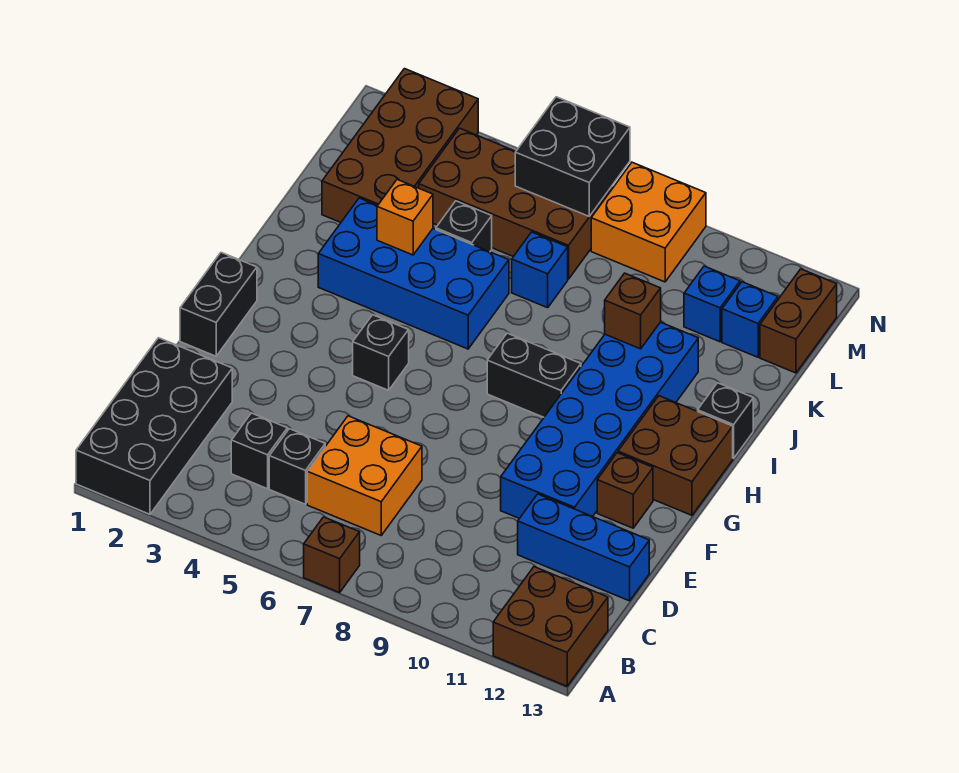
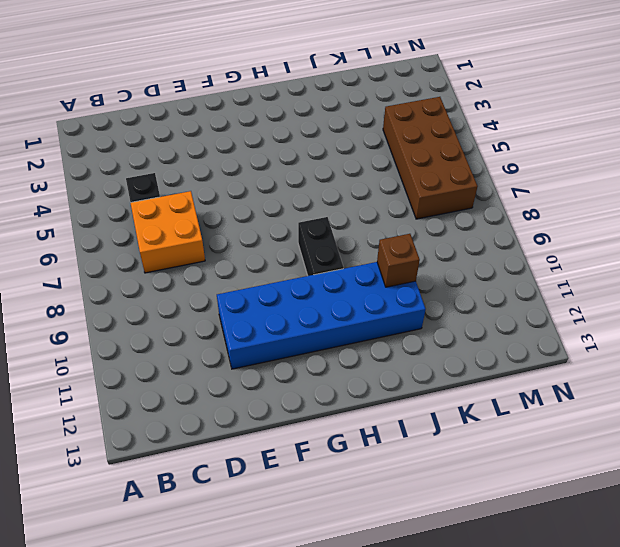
none -> black brick A1:D2 level 1
none -> brown brick A7 level 1
none -> brown brick A12:B13 level 1

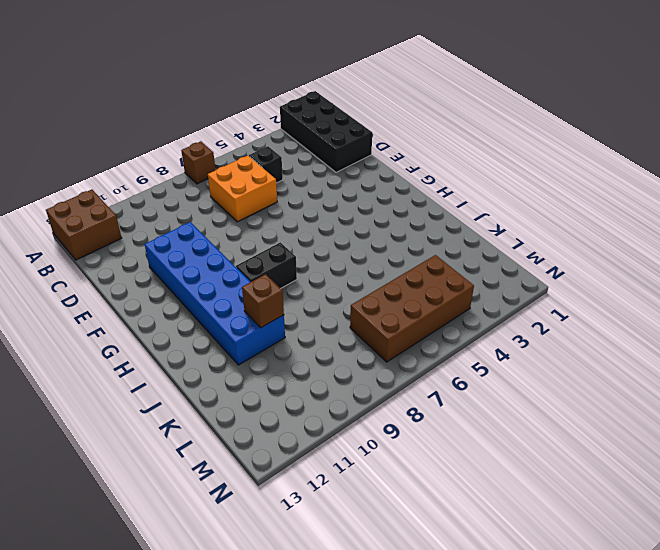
none -> black brick C4 level 1
none -> blue brick D11:D13 level 1
none -> black brick F1:G1 level 1

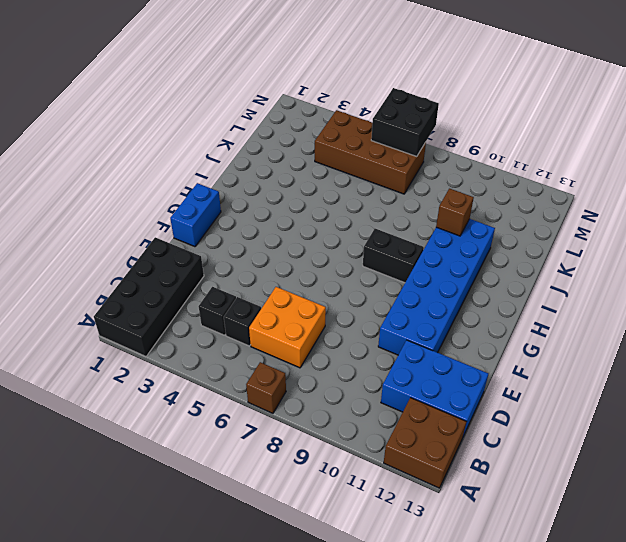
blue brick C11:D13 level 1 -> blue brick D11:D13 level 1
blue brick F1:G1 level 1 -> black brick F1:G1 level 1
none -> brown brick F12 level 1
none -> black brick G5 level 1
none -> brown brick G12:H13 level 1

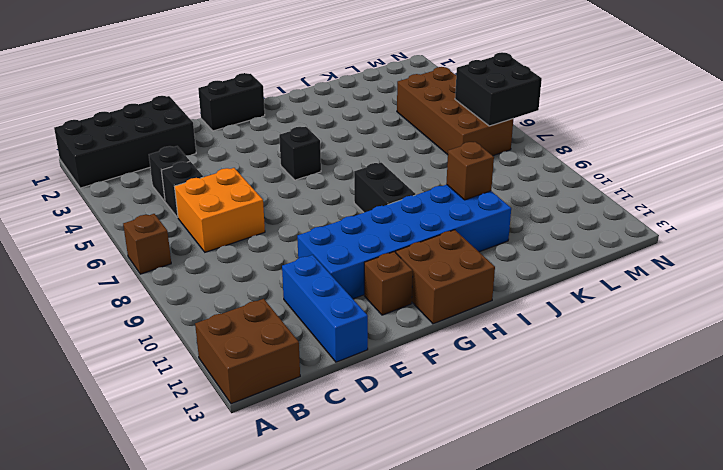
none -> blue brick I3:J6 level 1
none -> black brick I13 level 1
none -> brown brick K2:N3 level 1

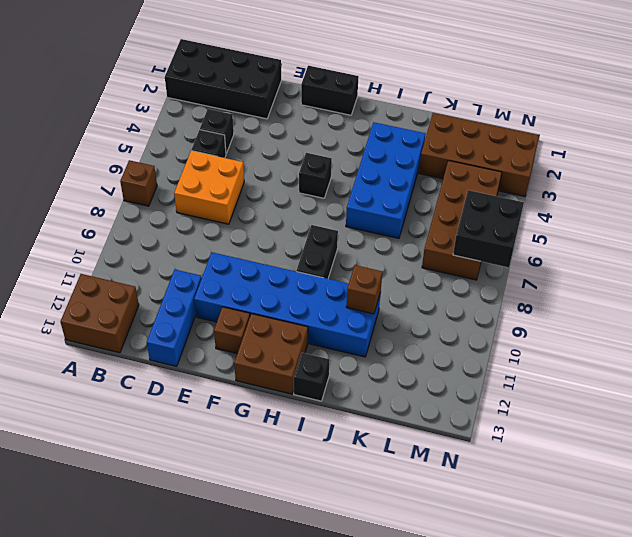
none -> black brick K5 level 1
none -> blue brick K7 level 1
none -> blue brick L11 level 1

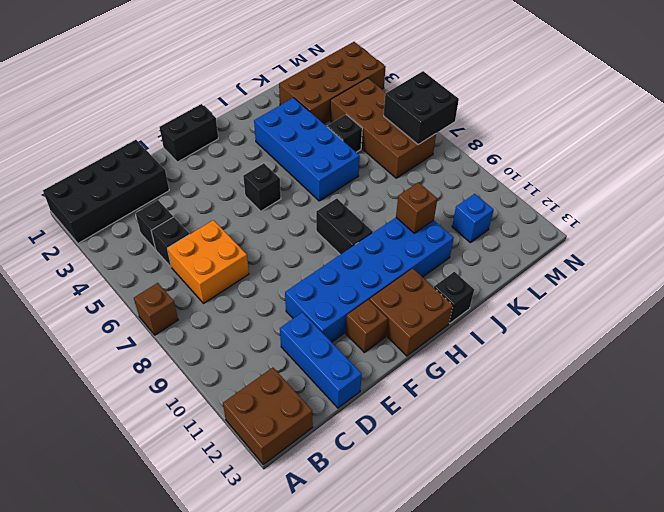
none -> blue brick K7 level 1
none -> blue brick L12 level 1
none -> brown brick L13:M13 level 1

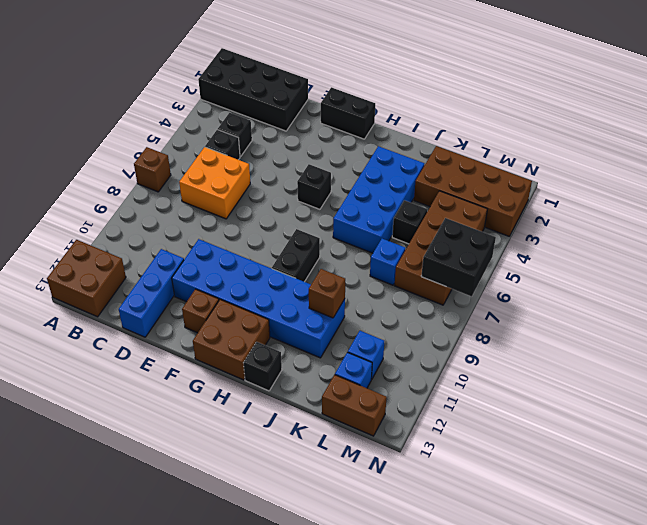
none -> orange brick M8:N9 level 1
none -> orange brick J4 level 2

